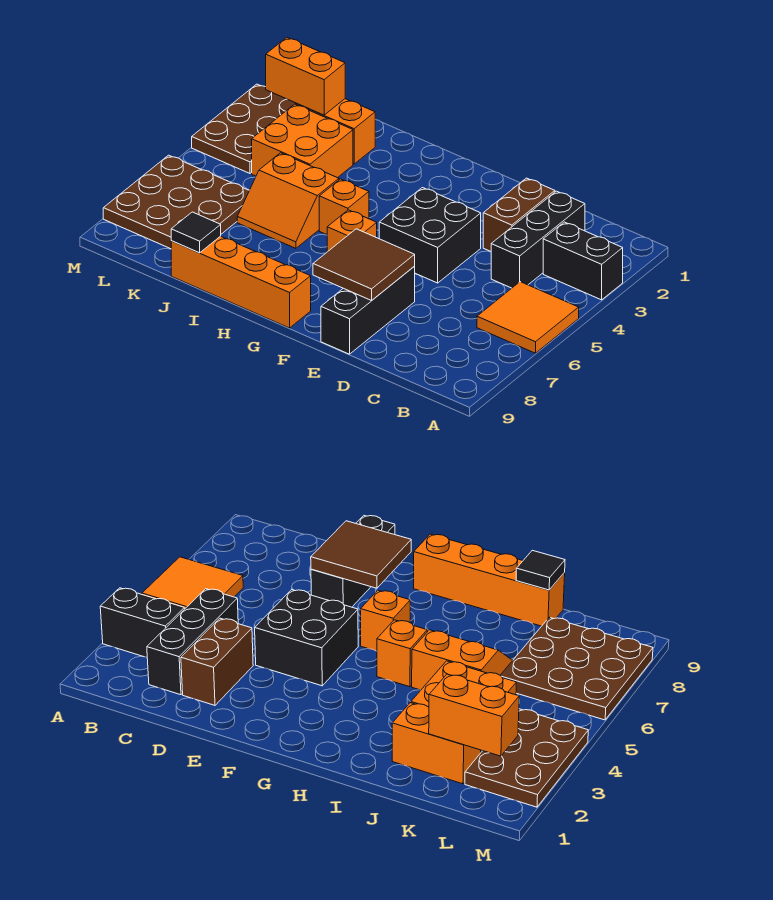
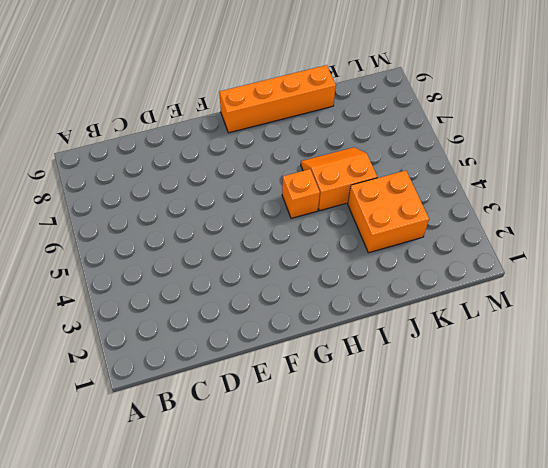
none -> black brick A3:B3 level 1
none -> orange tile A5:B6 level 1
none -> black brick C2:C4 level 1

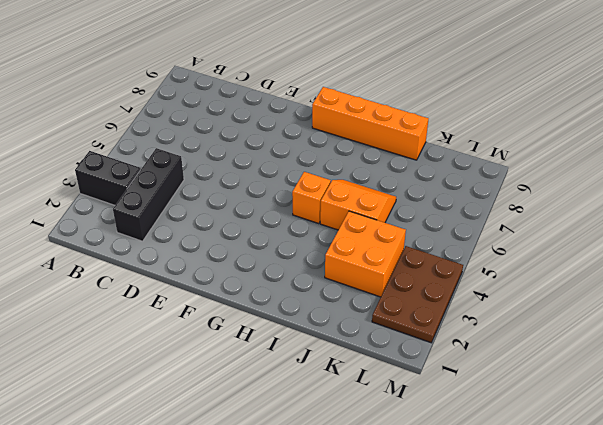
none -> orange tile A5:B6 level 1
none -> brown brick D2:D3 level 1
none -> black brick E4:F5 level 1

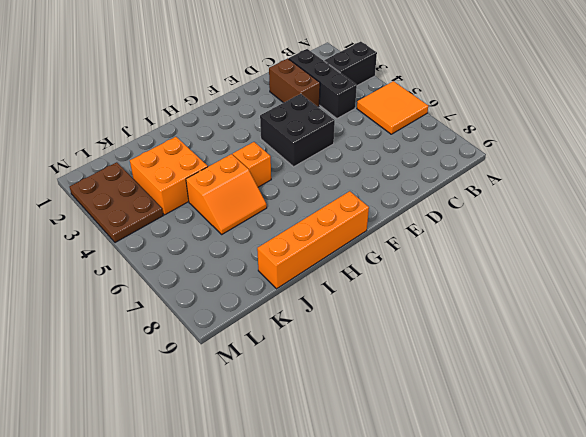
none -> black brick E7:E9 level 1
none -> orange brick G6 level 1
none -> orange brick J2:K2 level 1

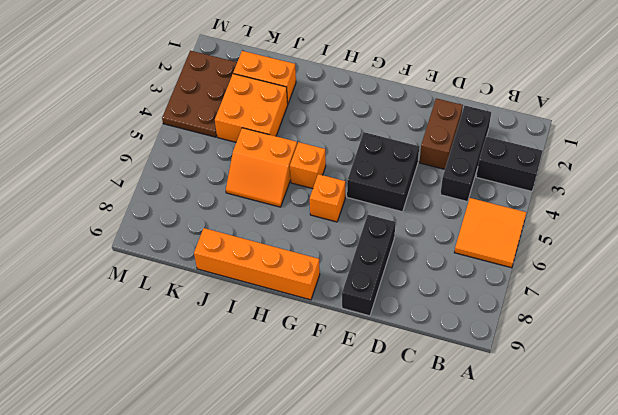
none -> brown plate K6:M8 level 1
none -> brown tile E7:F8 level 2
none -> black tile J9 level 2

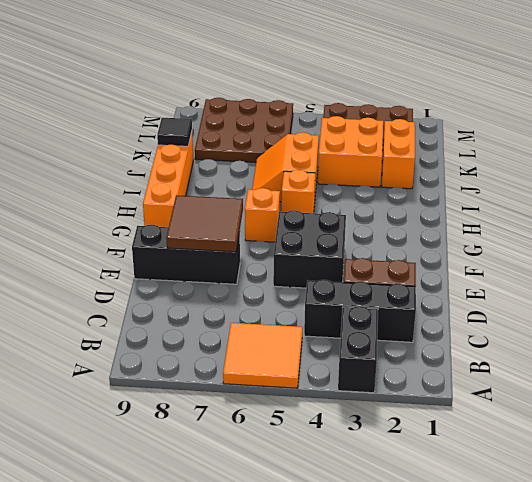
none -> orange brick K2:L2 level 2

